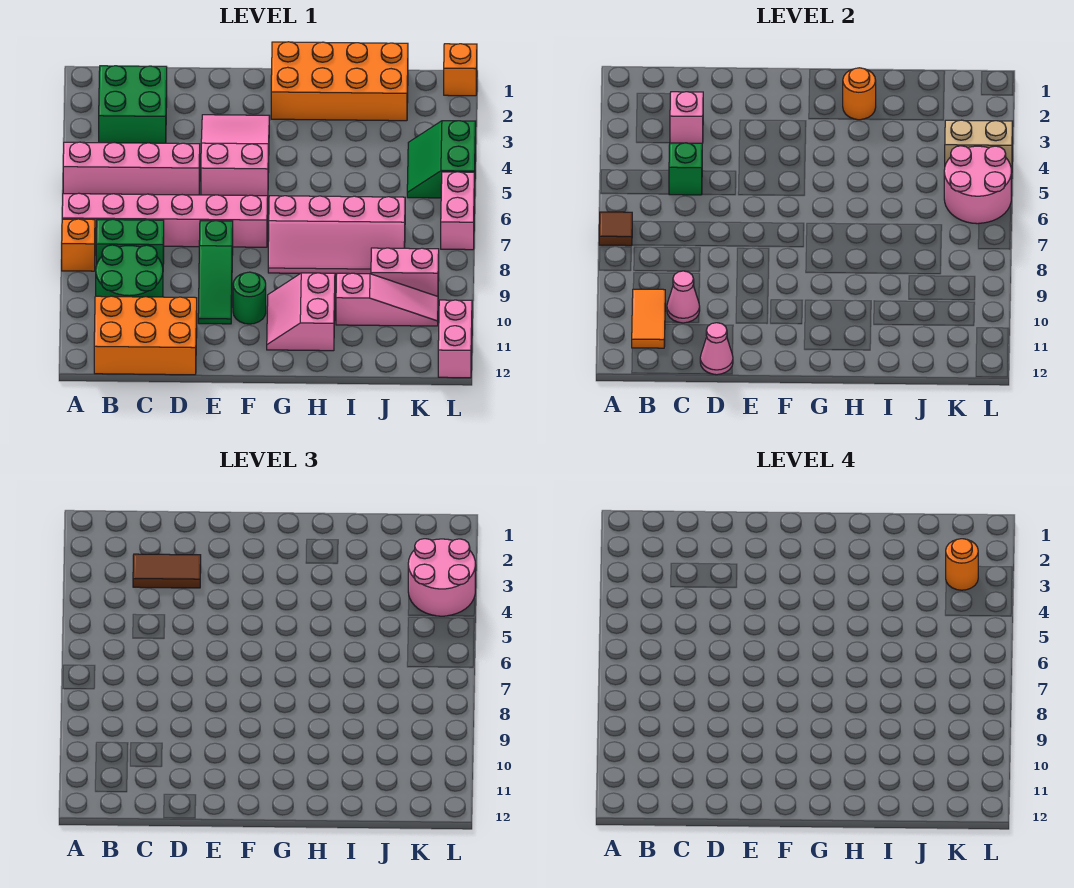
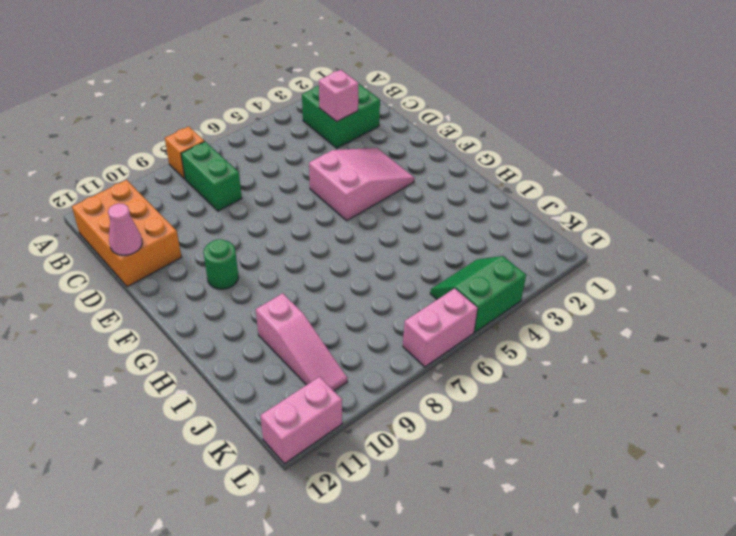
none -> pink brick A5:D5 level 1
none -> pink brick A7:F7 level 1
none -> green round brick B9:C10 level 1
none -> green slope E8:E10 level 1 top 8

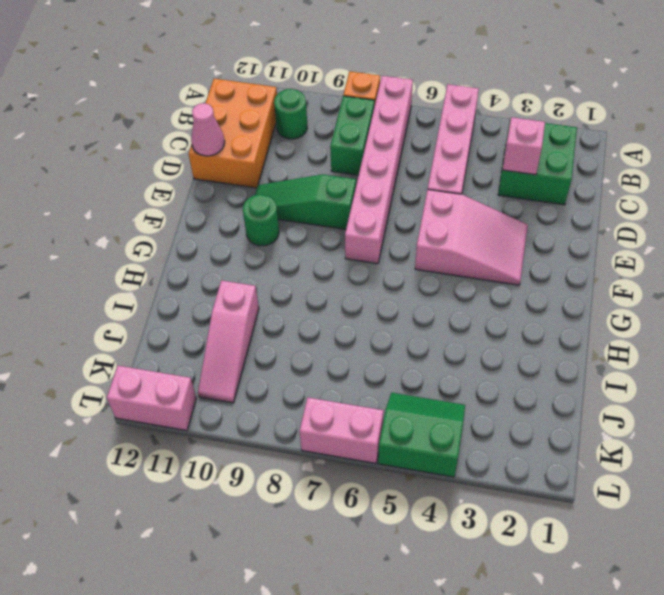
green round brick B10 level 1 -> green round brick B9:C10 level 1
none -> orange brick G1:J2 level 1
none -> pink slope G7:J8 level 1 top 7
none -> pink slope G10:H11 level 1 top H
none -> pink brick J9:K9 level 1

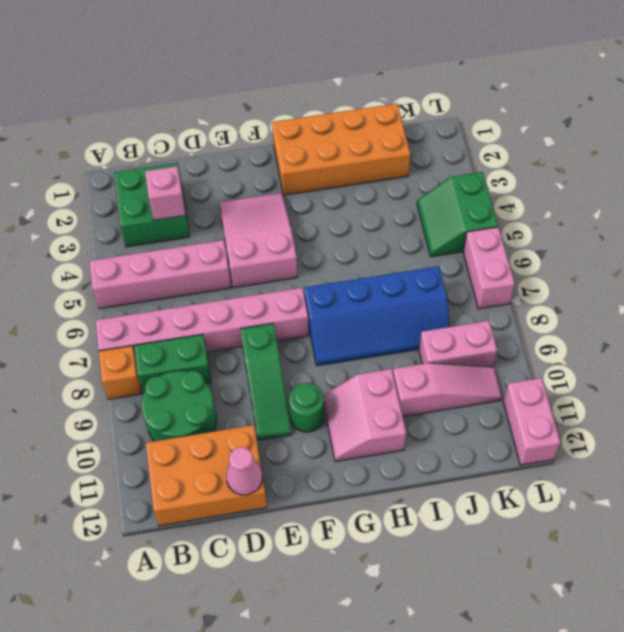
blue slope G7:J8 level 1 top 7 -> pink slope G7:J8 level 1 top 7
none -> orange brick L1 level 1
none -> brown tile A7 level 2
none -> orange tile B10:B11 level 2
none -> green brick C5 level 2

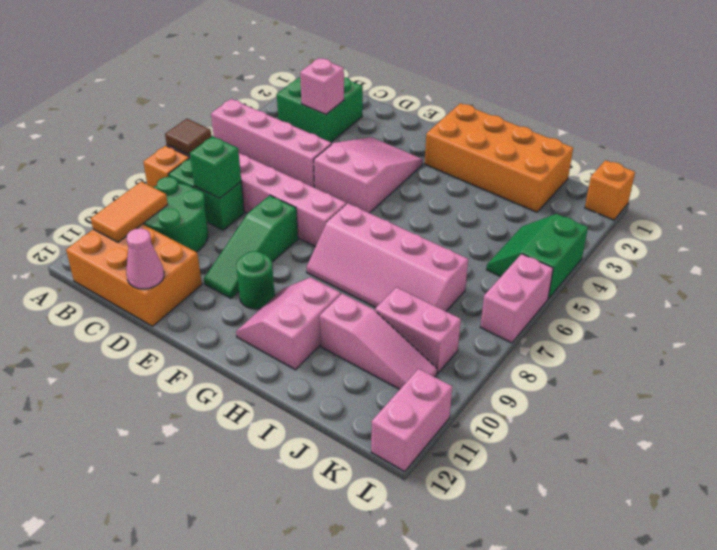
green brick C8 level 2 -> green brick C5 level 2
none -> pink cone C10 level 2
none -> orange round brick H2 level 2
none -> tan brick K4:L4 level 2
none -> pink round brick K5:L6 level 2

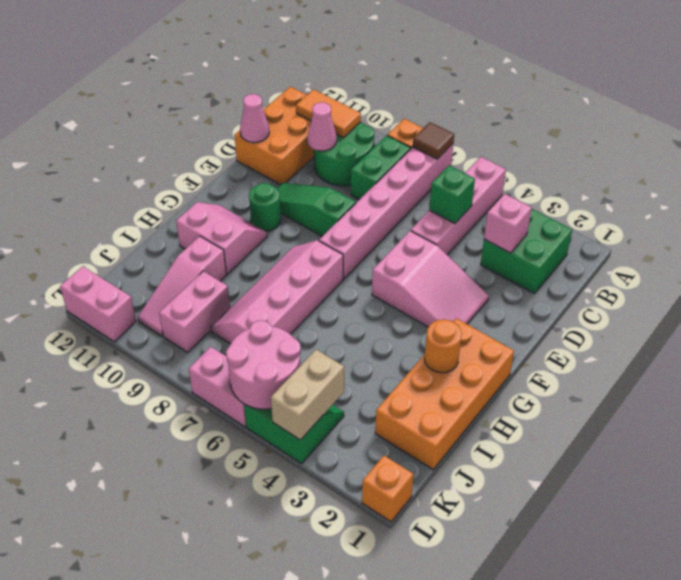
none -> brown tile C3:D3 level 3
none -> pink round brick K3:L4 level 3
none -> orange round brick K3 level 4

